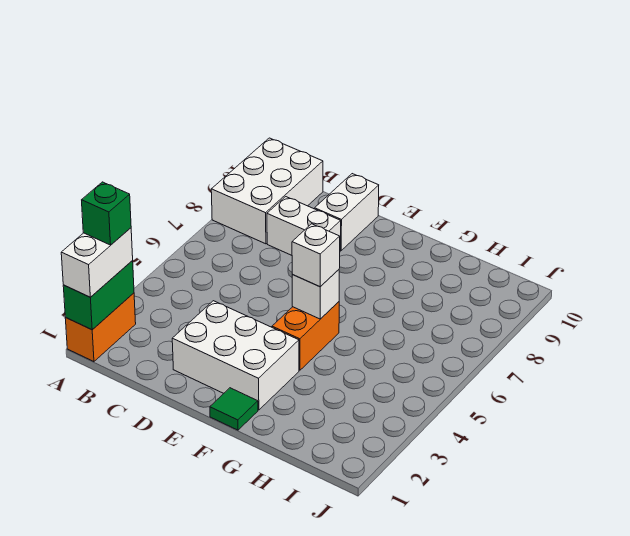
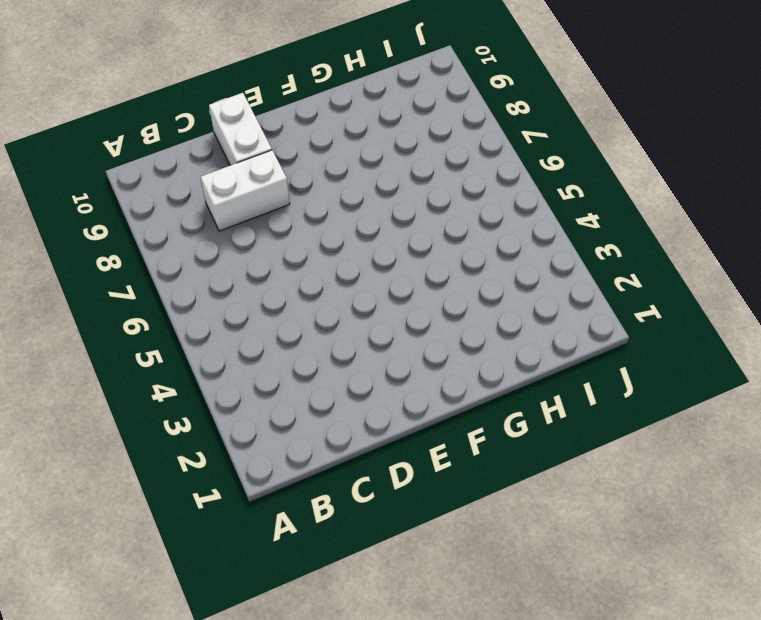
none -> orange brick A1:A2 level 1
none -> white brick A8:B10 level 1
none -> white brick D2:F3 level 1

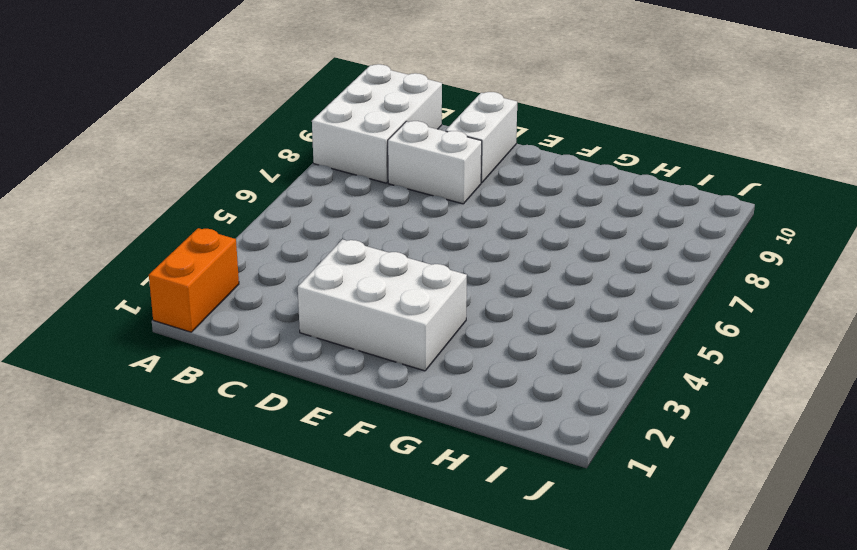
none -> green tile F1 level 1
none -> orange brick F4:F5 level 1
none -> green brick A1:A2 level 2

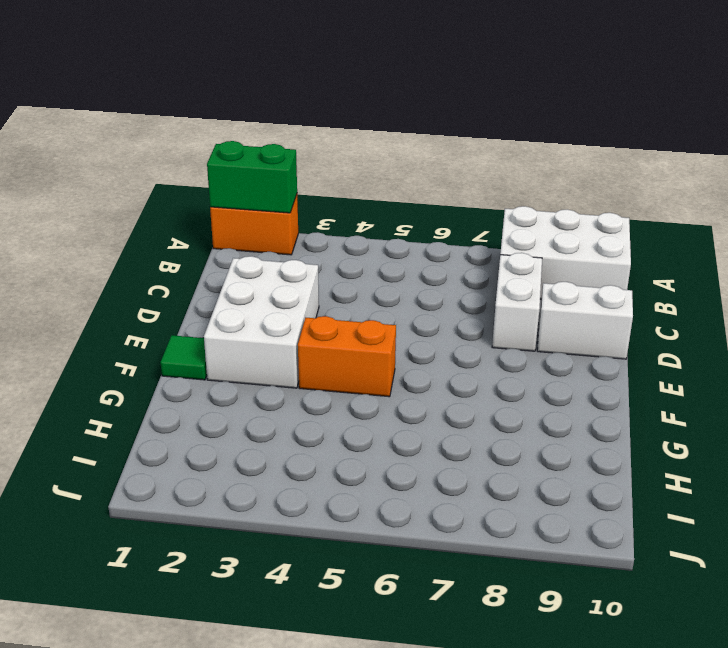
none -> white brick F5 level 2
none -> white brick A1:A2 level 3
none -> white brick F5 level 3

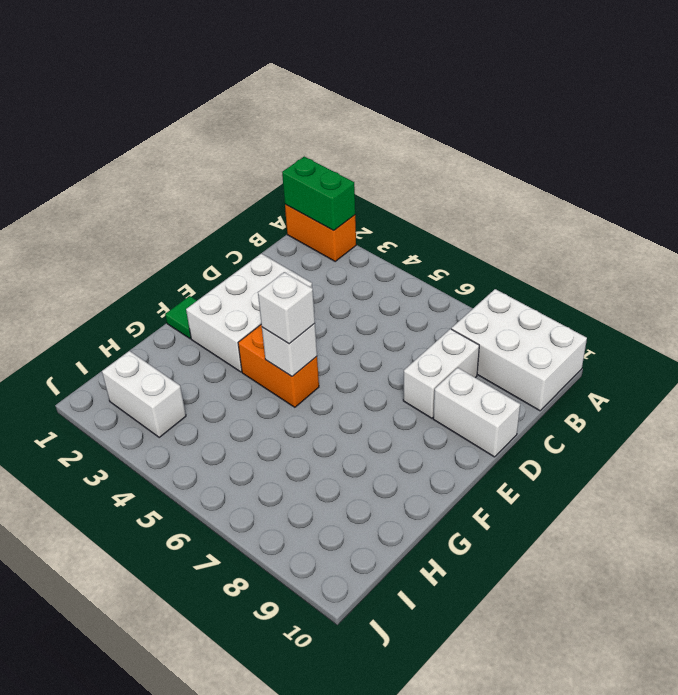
white brick I2:I3 level 1 -> white brick A1:A2 level 3
none -> green brick A2 level 4

